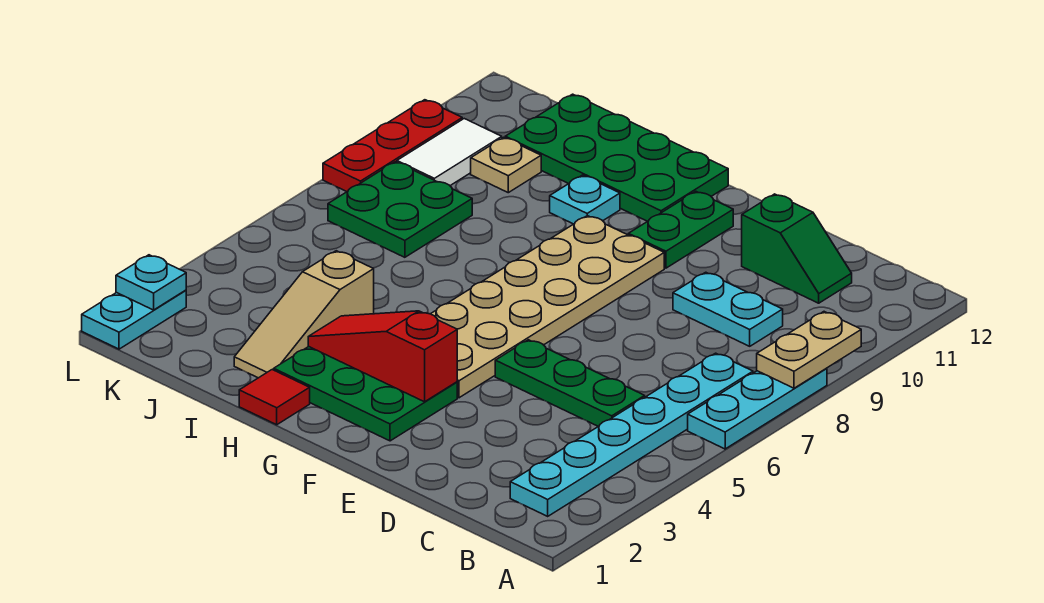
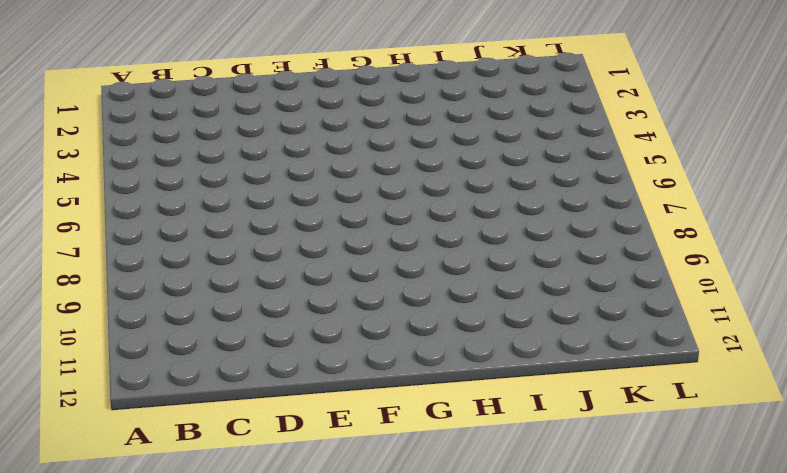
none -> cyan plate A6:A8 level 1
none -> cyan plate B2:B7 level 1
none -> green plate C5:E5 level 1

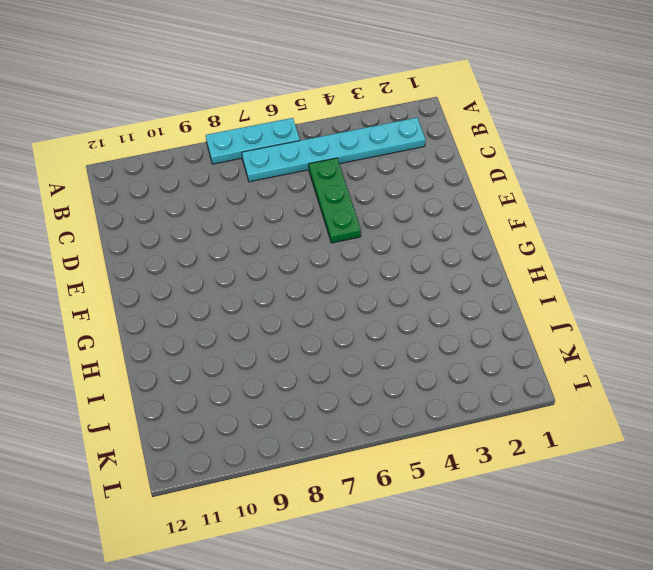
none -> cyan plate C9:D9 level 1
none -> green slope C11:D11 level 1 top D
none -> green plate F2:H3 level 1

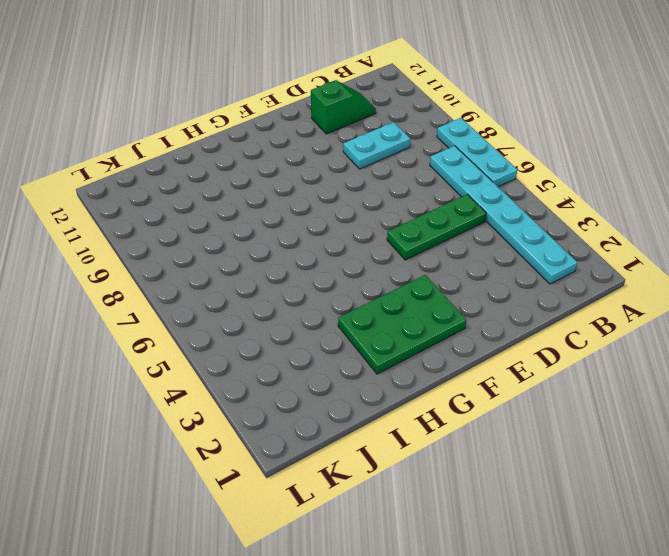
none -> tan plate F4:G9 level 1
none -> green plate F10:F11 level 1
none -> green plate G11:J12 level 1

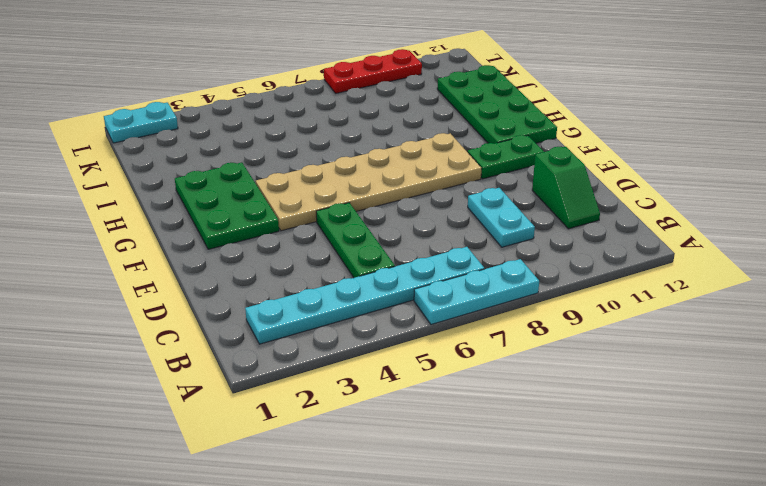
none -> red tile H1 level 1
none -> cyan plate H10 level 1
none -> tan slope I2:I4 level 1 top 4

